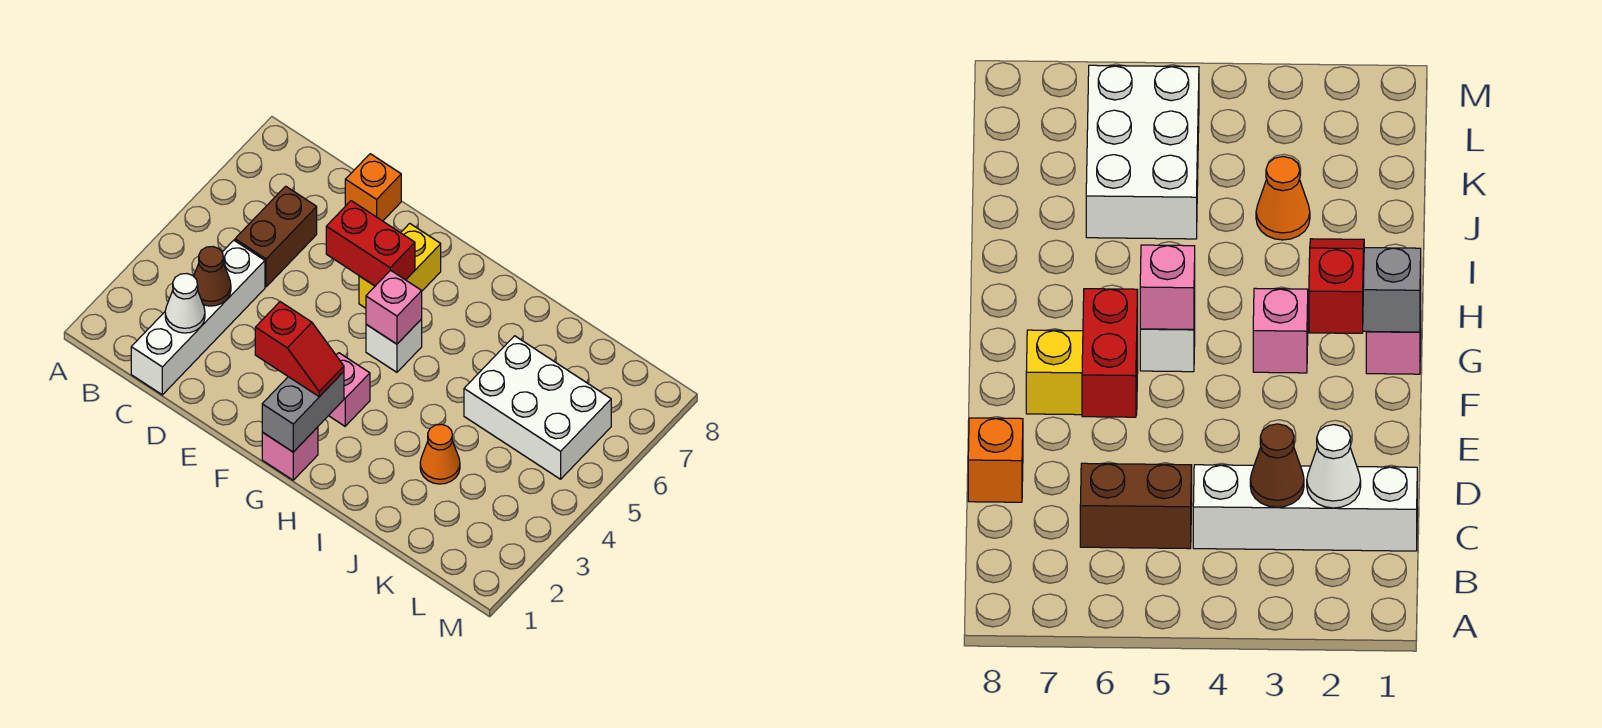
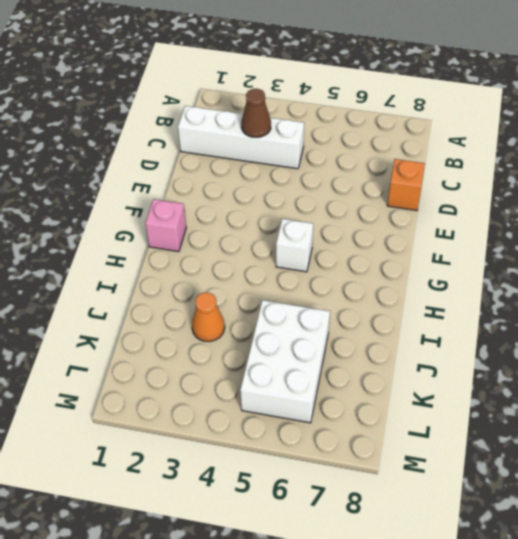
none -> brown brick C5:C6 level 1
none -> yellow brick F6:F7 level 1
none -> pink brick G3 level 1

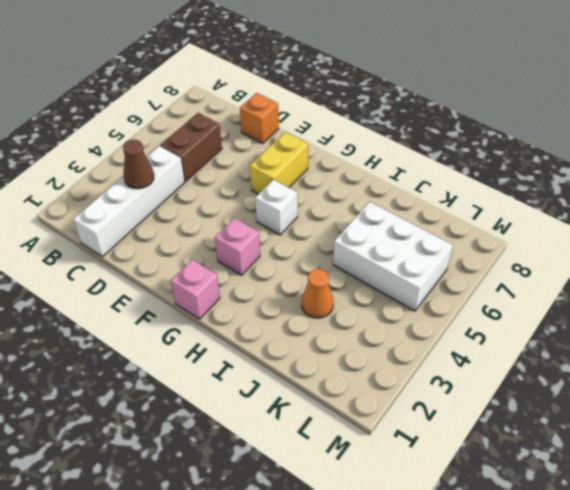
none -> white cone C2 level 2
none -> red brick E6:F6 level 2
none -> grey brick G1:G2 level 2

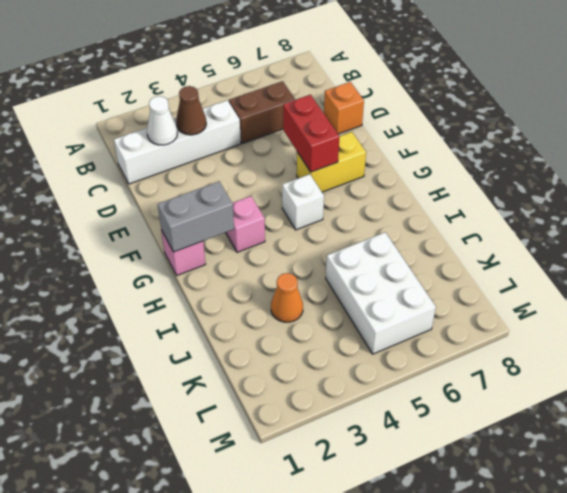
none -> pink brick G5 level 2
none -> red slope F2:G2 level 3 top F

